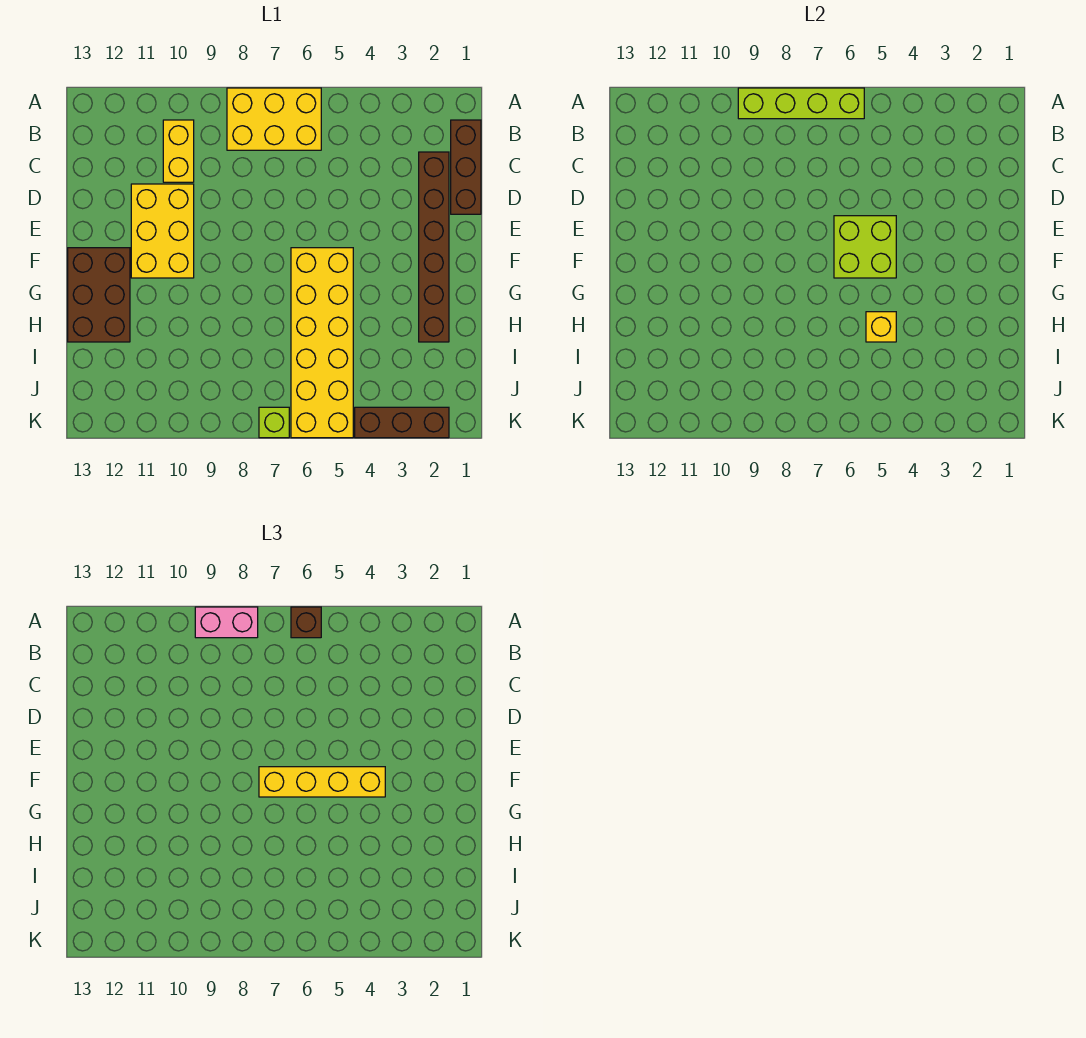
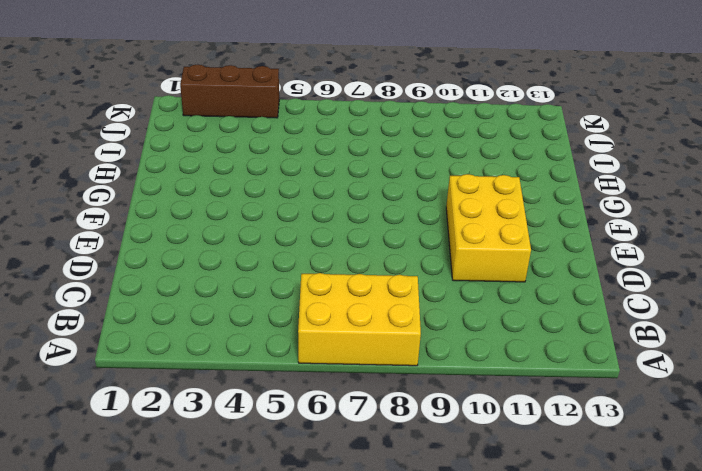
none -> brown brick B1:D1 level 1
none -> yellow brick B10:C10 level 1
none -> brown brick C2:H2 level 1

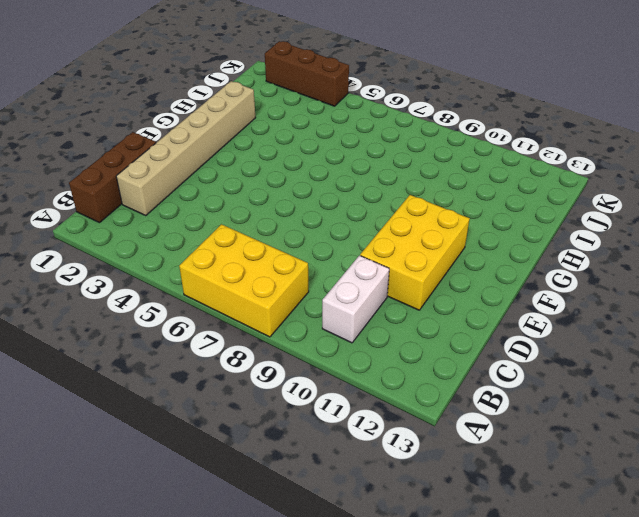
white brick B10:C10 level 1 -> yellow brick B10:C10 level 1
tan brick C2:H2 level 1 -> brown brick C2:H2 level 1
none -> yellow brick F5:K6 level 1
none -> brown brick F12:H13 level 1
none -> lime brick K7 level 1

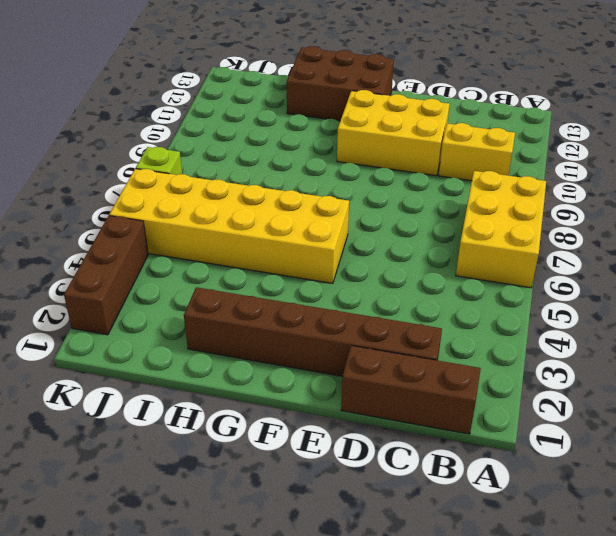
none -> lime brick A6:A9 level 2
none -> lime brick E5:F6 level 2
none -> yellow brick H5 level 2

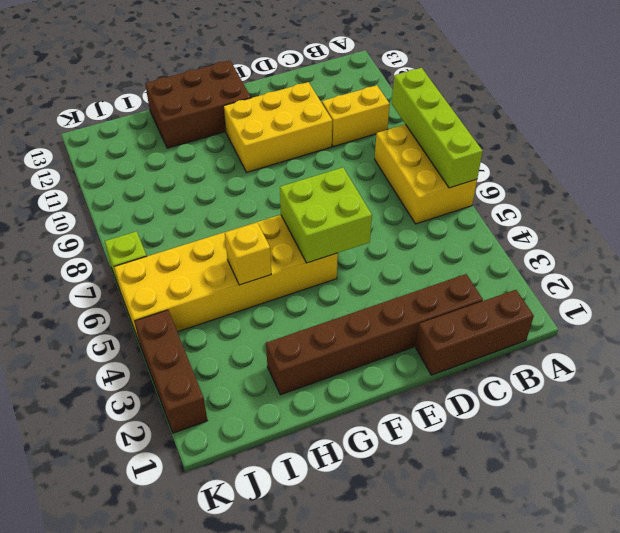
none -> brown brick A6 level 3
none -> pink brick A8:A9 level 3
none -> yellow brick F4:F7 level 3

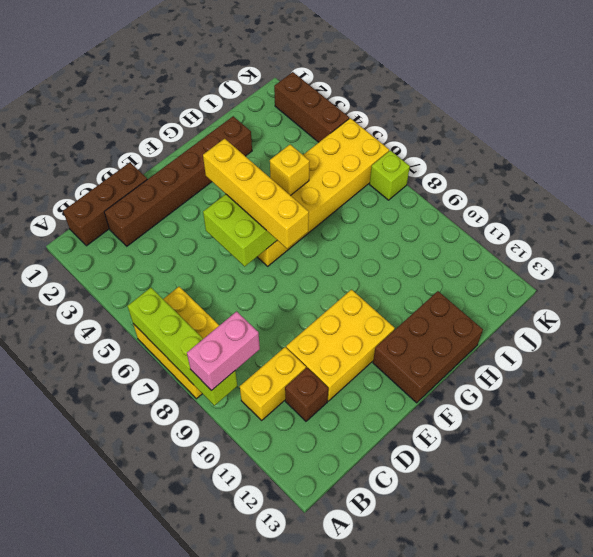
pink brick A9:B9 level 3 -> pink brick A8:A9 level 3
brown brick C11 level 1 -> brown brick A6 level 3

